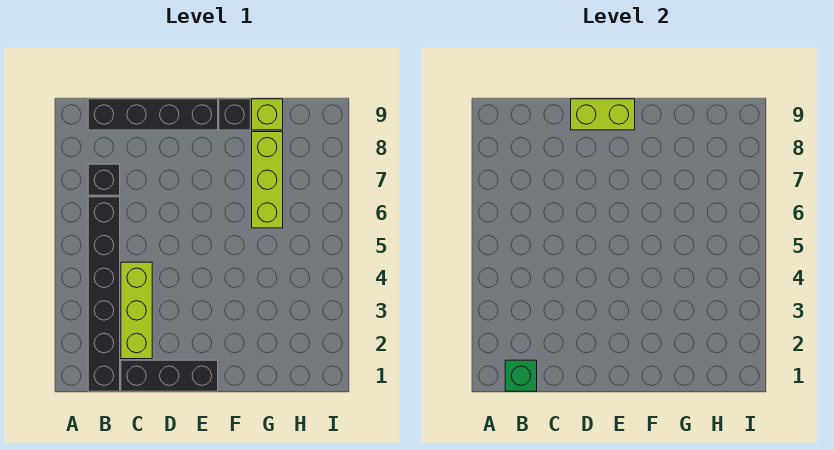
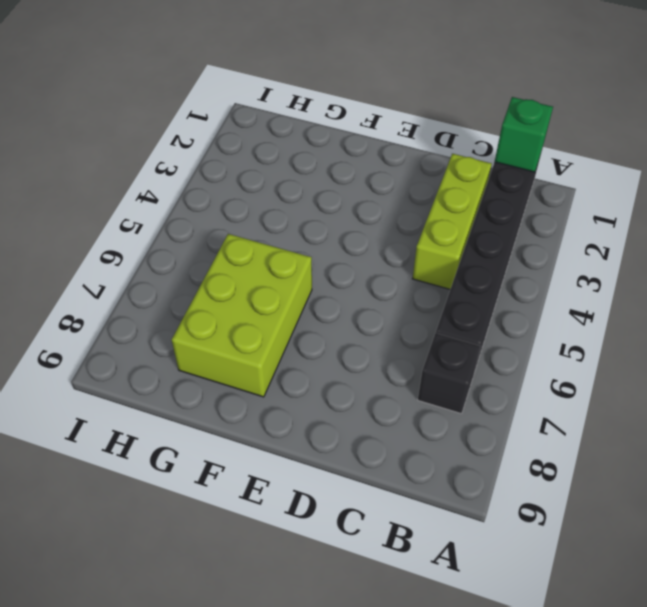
lime brick F6:G8 level 1 -> lime brick G6:G8 level 1
none -> black brick B9:E9 level 1
none -> black brick C1:E1 level 1

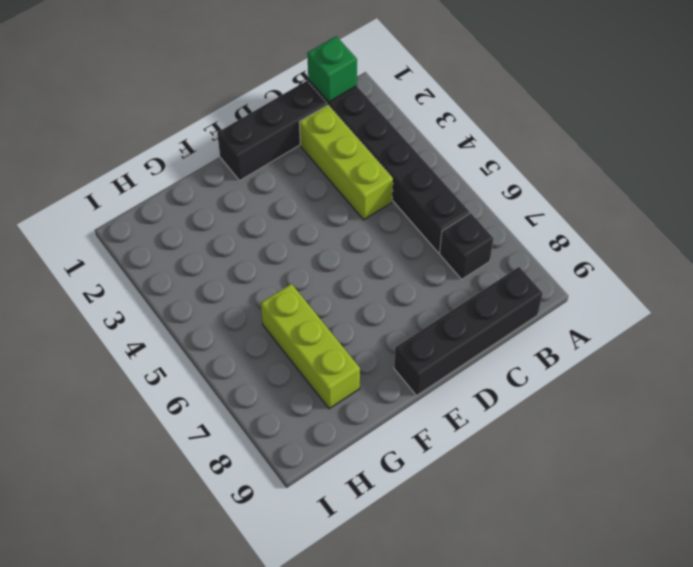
none -> black brick F9 level 1
none -> lime brick G9 level 1

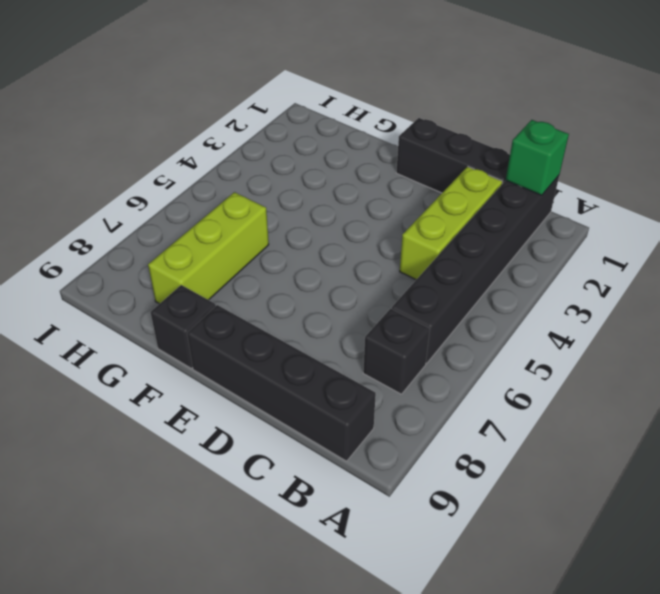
none -> lime brick G9 level 1
none -> lime brick D9:E9 level 2

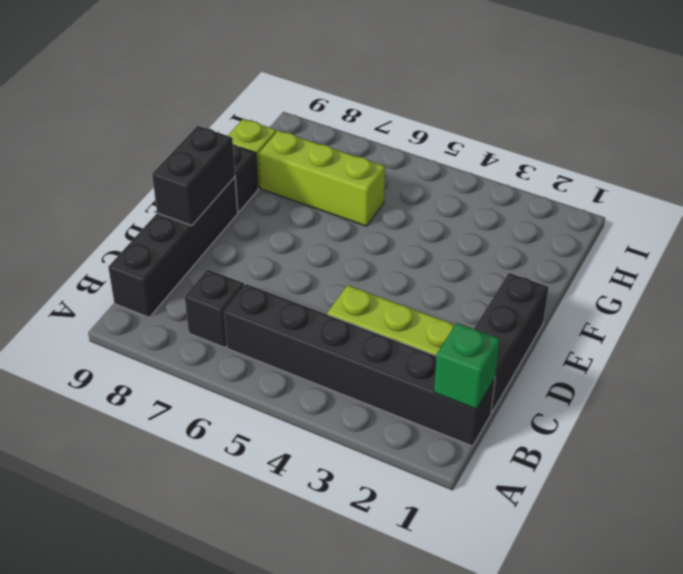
black brick D9:E9 level 2 -> lime brick D9:E9 level 2

